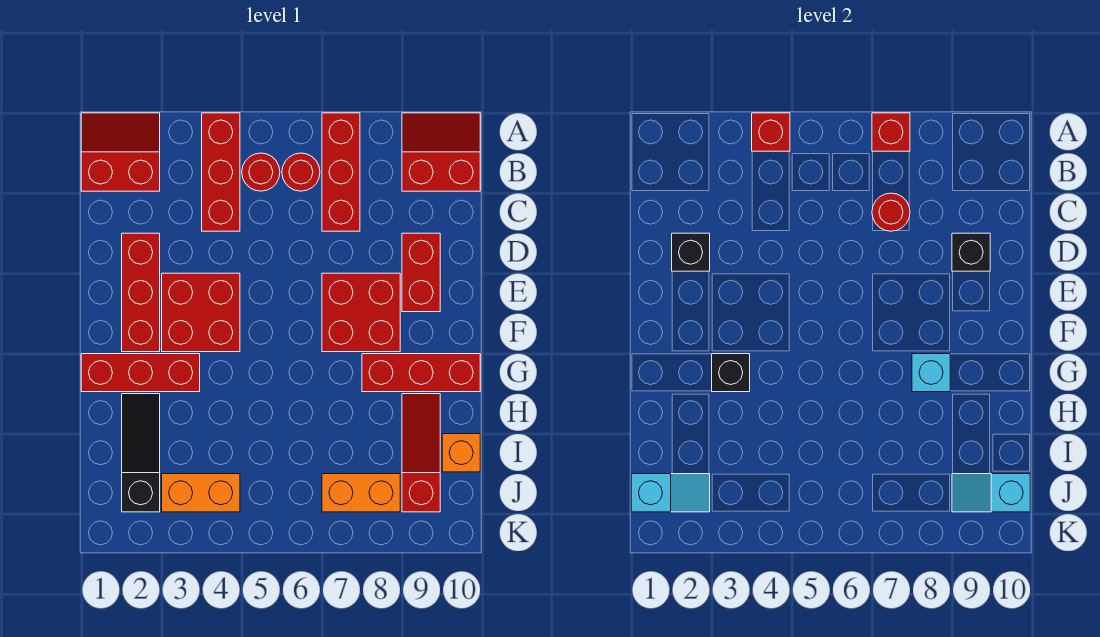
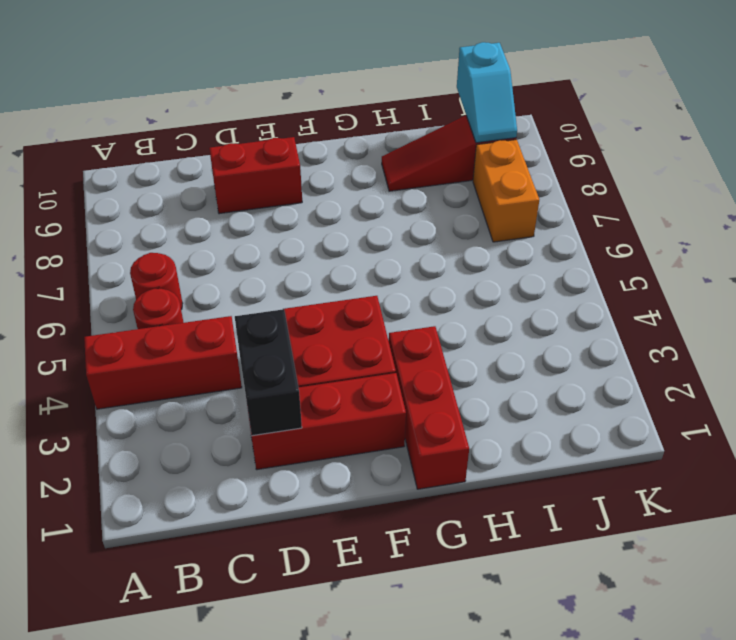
black brick D2:D3 level 2 -> black brick D2 level 2
none -> red slope A1:B2 level 1 top B
none -> red brick A7:C7 level 1
none -> red slope A9:B10 level 1 top B

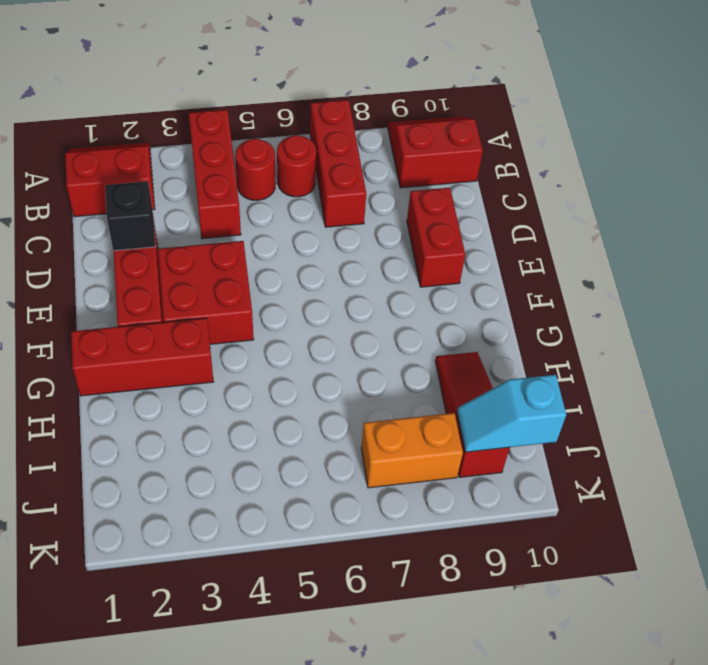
none -> red brick E7:F8 level 1
none -> red brick G8:G10 level 1
none -> black slope H2:J2 level 1 top J

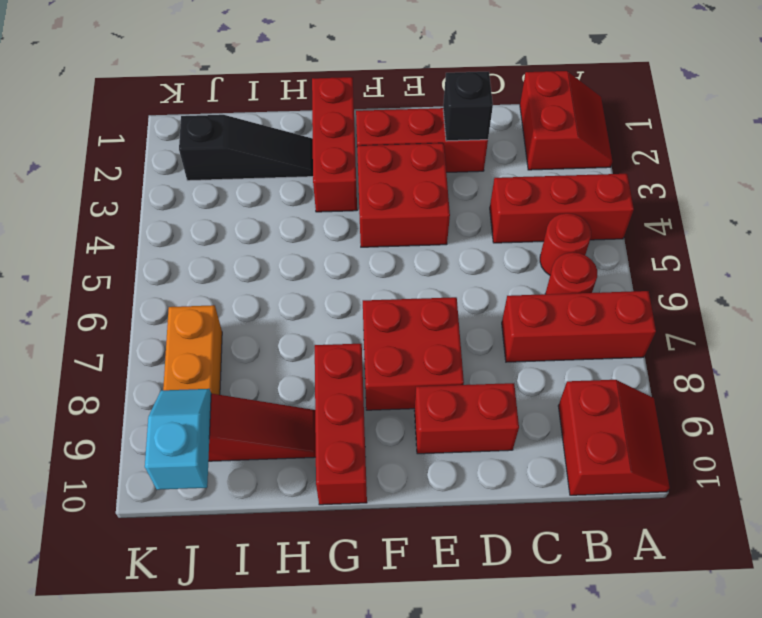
none -> orange brick I10 level 1
none -> orange brick J3:J4 level 1
none -> red brick A4 level 2

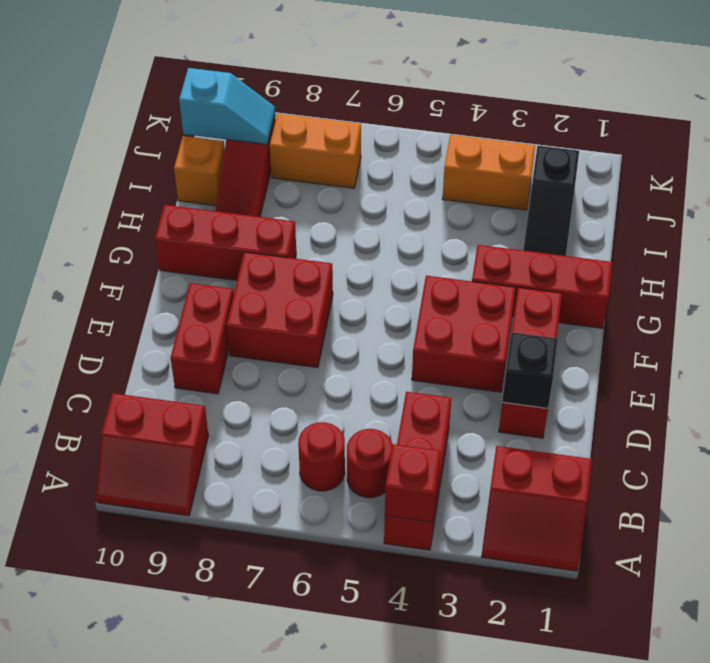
none -> red brick A7:C7 level 1
none -> red brick A7 level 2
none -> red round brick C7 level 2

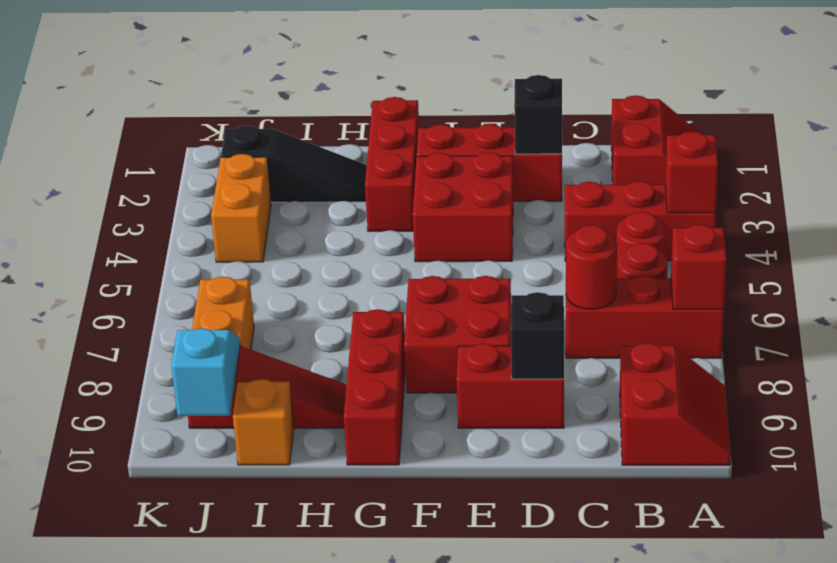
none -> black brick G3 level 2
none -> cyan brick G8 level 2
none -> cyan slope J1:J2 level 2 top 1

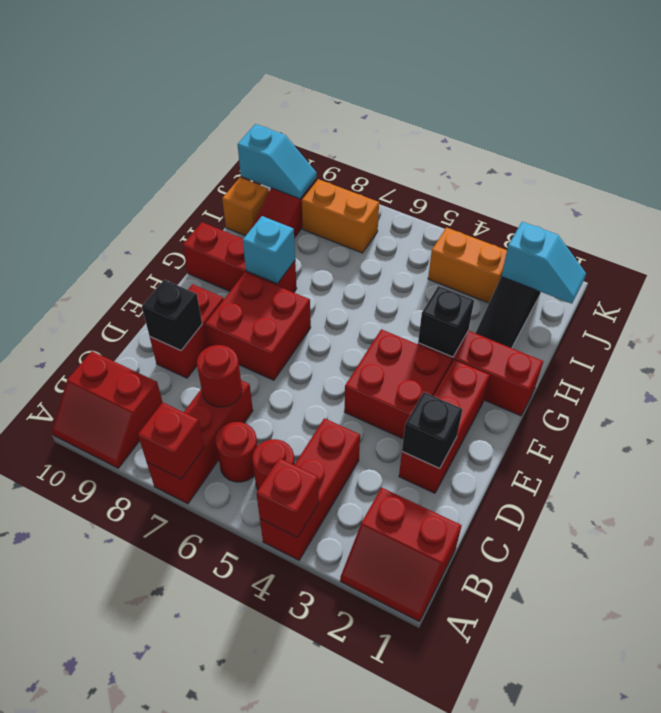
cyan slope J1:J2 level 2 top 2 -> cyan slope J1:J2 level 2 top 1

